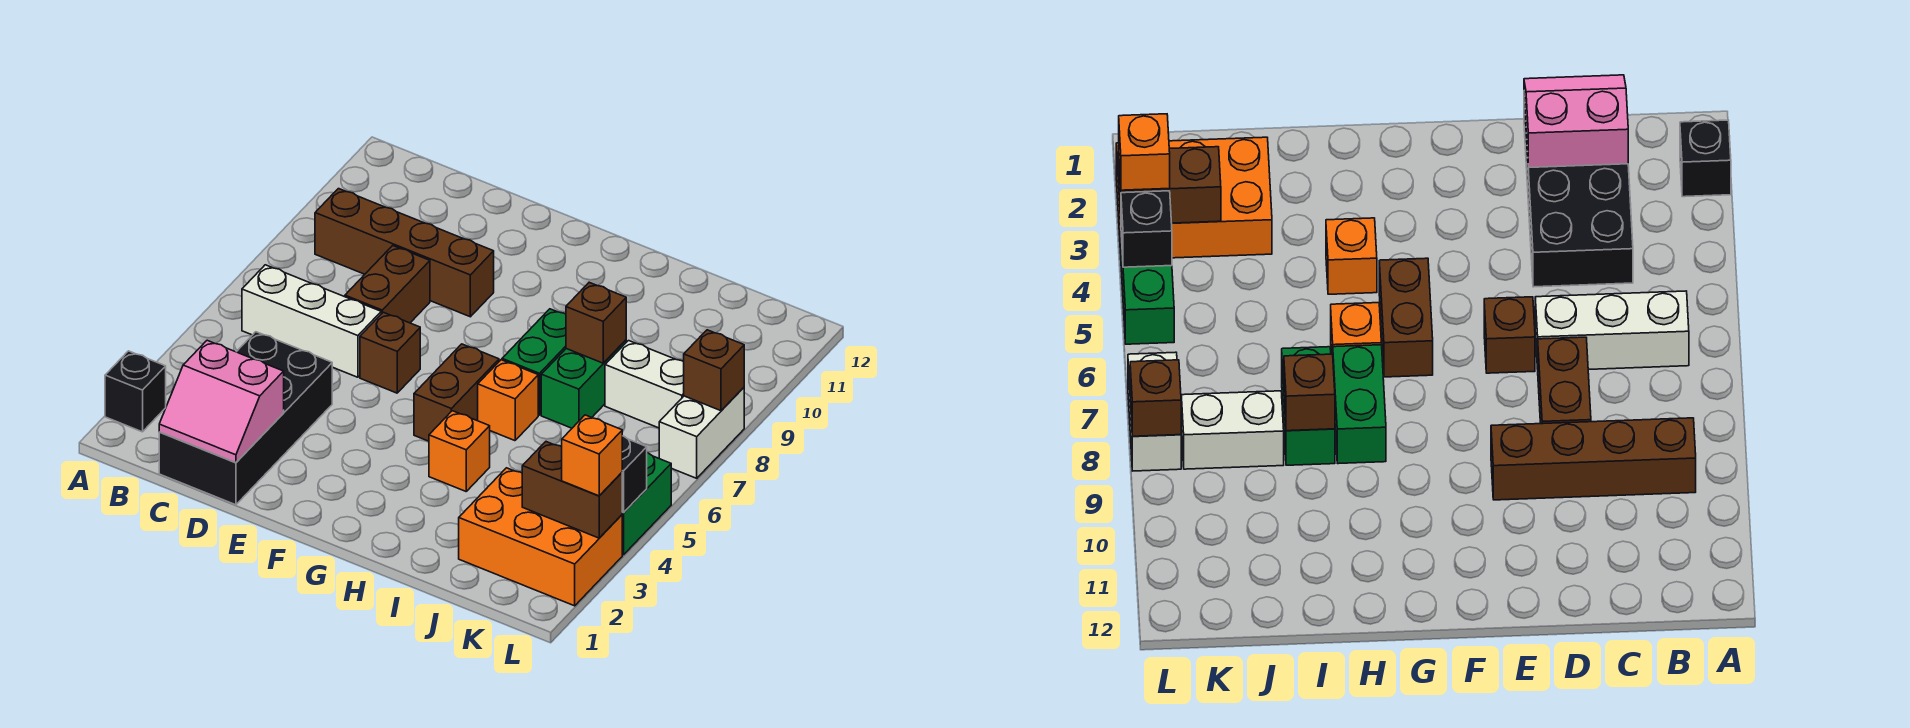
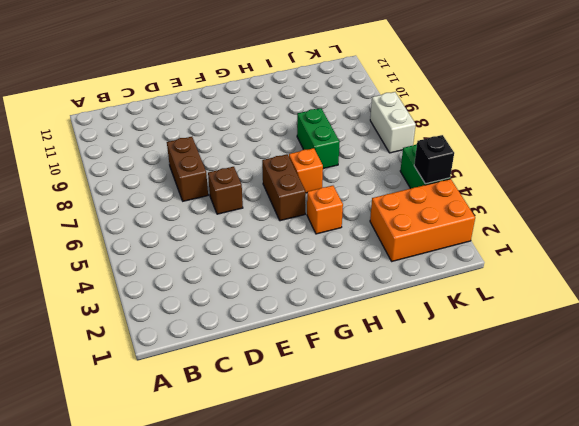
none -> black brick A2 level 1
none -> white brick B6:D6 level 1
none -> brown brick B9:E9 level 1

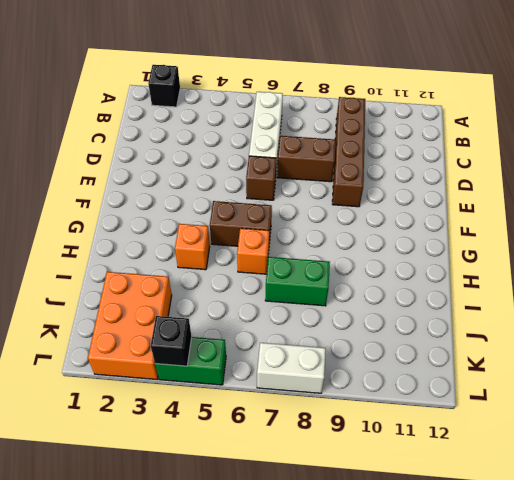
none -> black brick C1:D4 level 1
none -> green brick H7:H8 level 1
none -> white brick J8:K8 level 1

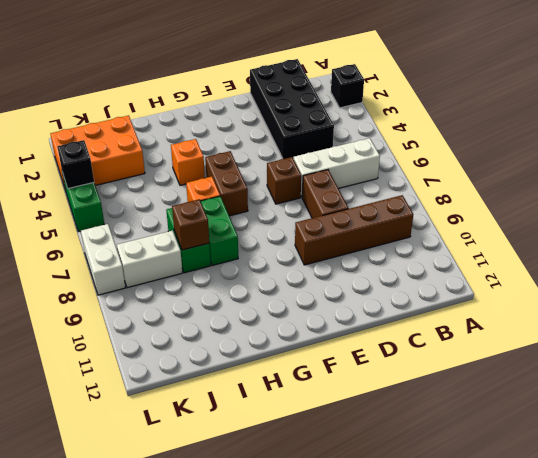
none -> pink slope C1:D2 level 2 top 2
none -> brown brick K3:L3 level 2
none -> brown brick L8 level 2

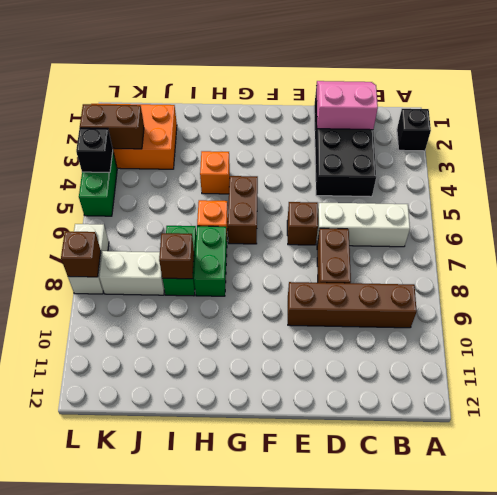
none -> orange brick L3 level 3

